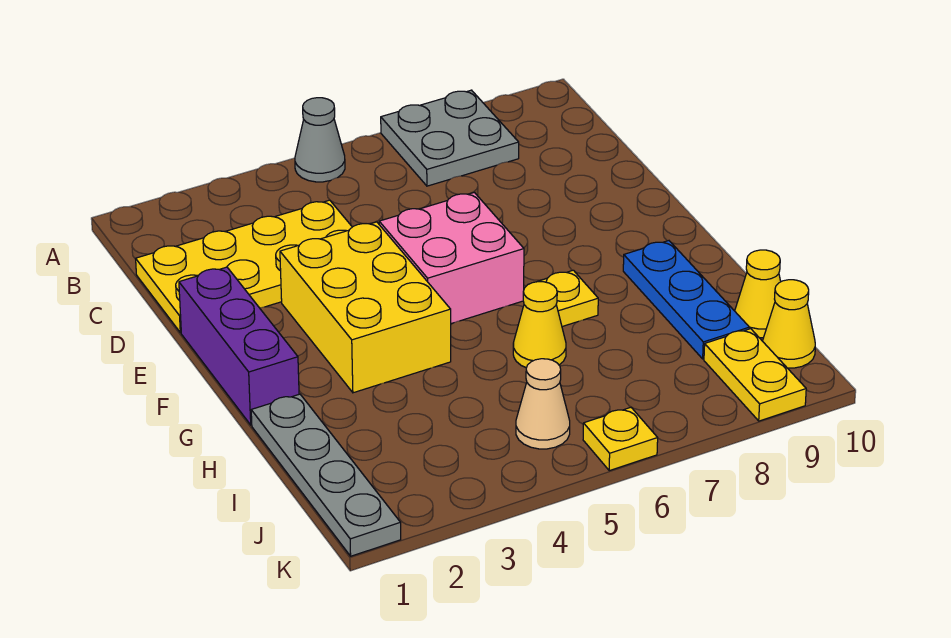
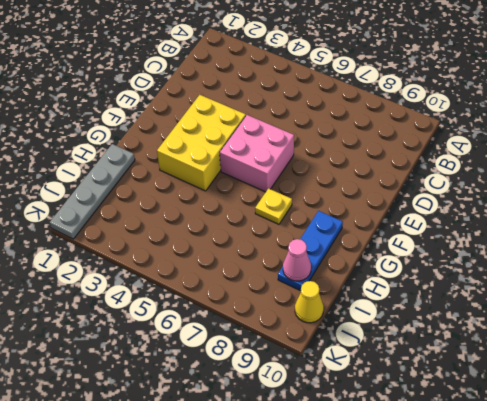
pink cone I9 level 2 -> none
none -> grey cone A5 level 1
none -> grey plate A7:B8 level 1
none -> yellow plate C1:D4 level 1

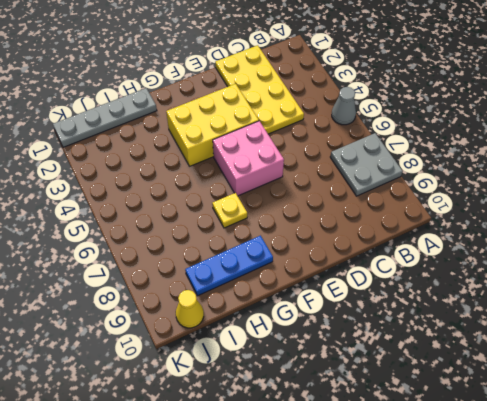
none -> purple brick E1:G1 level 1
none -> yellow cone H6 level 1
none -> yellow cone I10 level 1

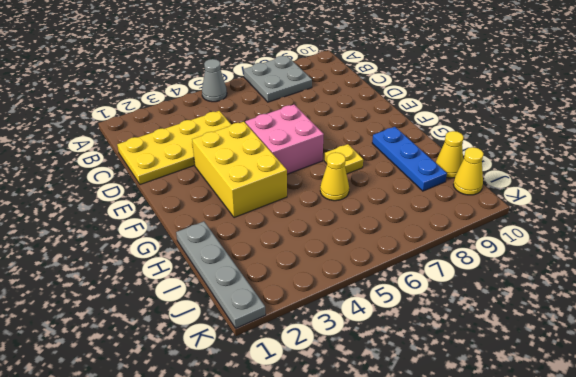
none -> purple brick E1:G1 level 1
none -> tan cone J5 level 1
none -> yellow plate J9:K9 level 1

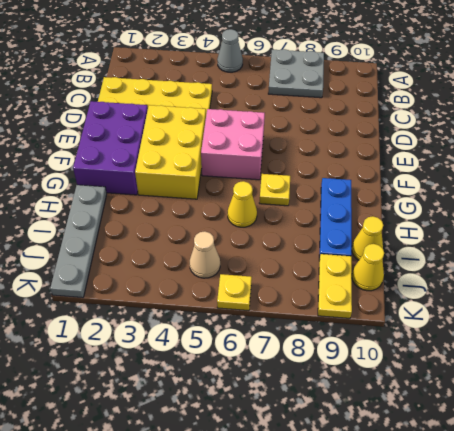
purple brick E1:G2 level 1 -> purple brick E1:G1 level 1

